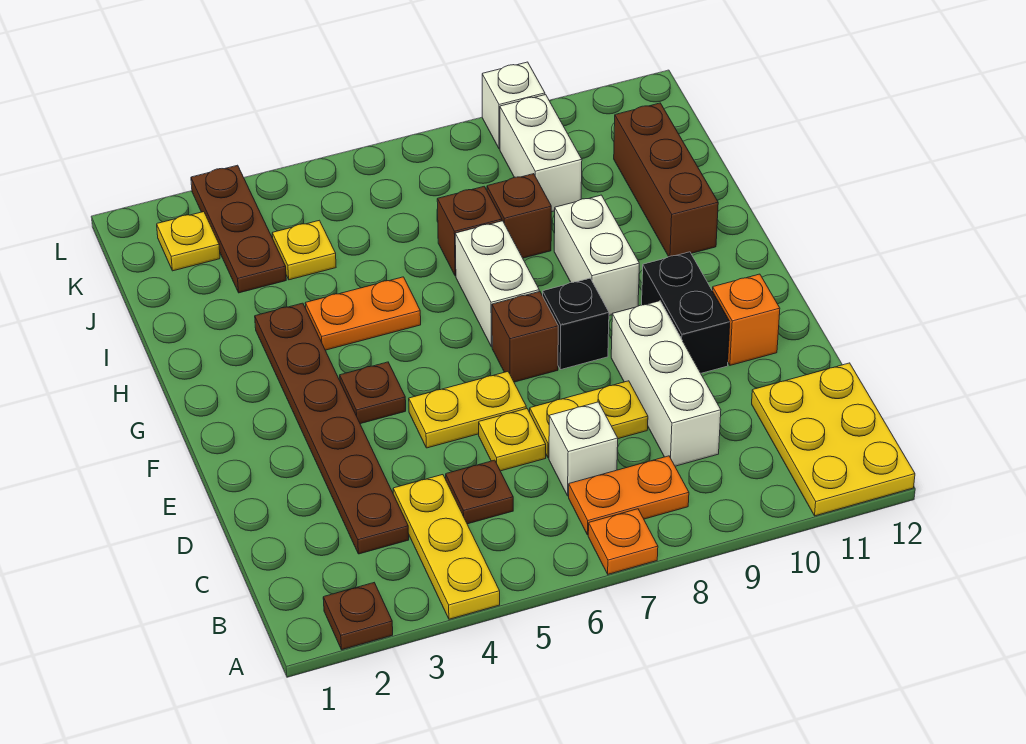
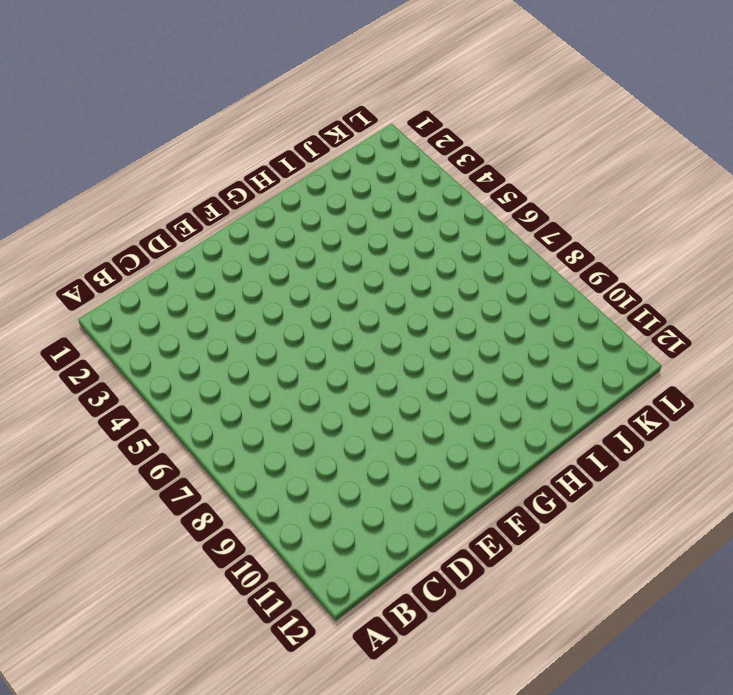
none -> brown plate A2 level 1
none -> yellow plate A4:C4 level 1
none -> orange plate A7 level 1

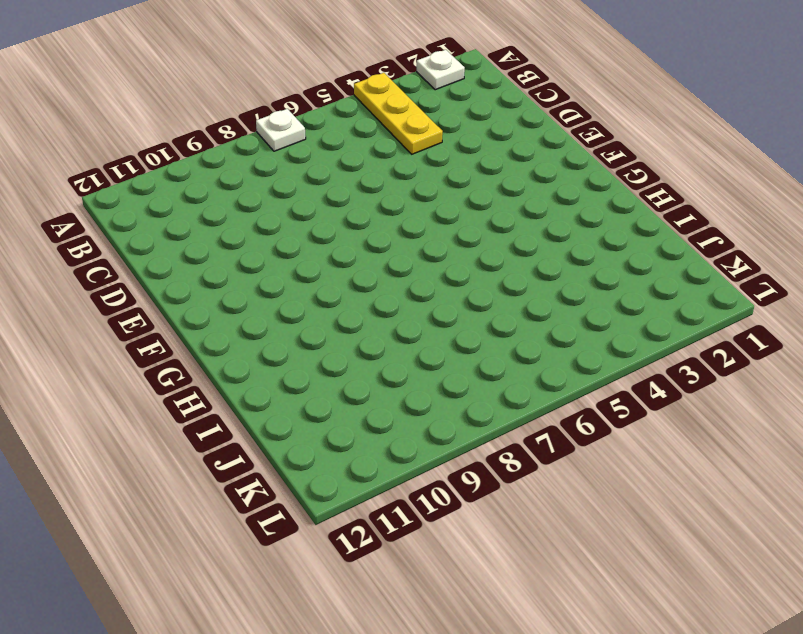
white plate A2 level 1 -> brown plate A2 level 1
white plate A7 level 1 -> orange plate A7 level 1
none -> yellow plate A11:C12 level 1
none -> orange plate B7:B8 level 1
none -> brown plate C3:H3 level 1

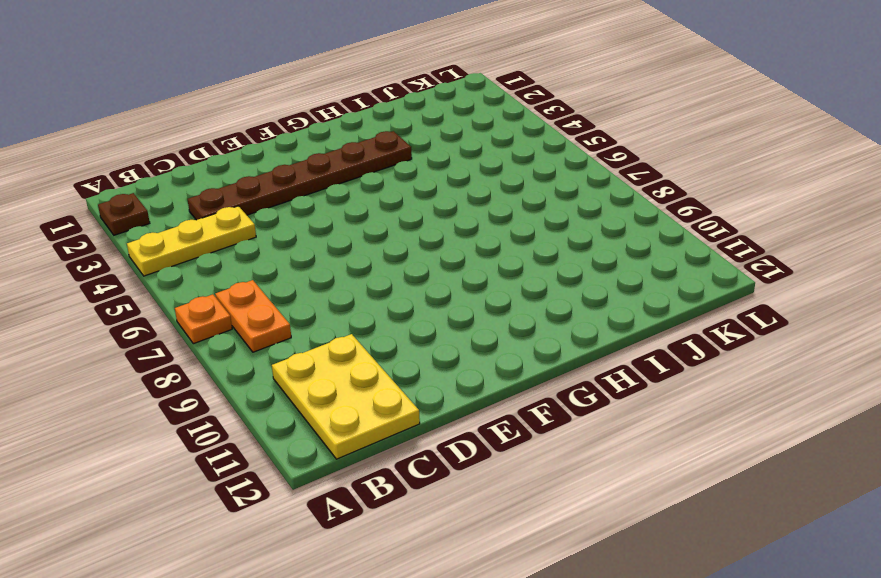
yellow plate B10:C12 level 1 -> yellow plate A11:C12 level 1
none -> brown plate C5 level 1
none -> white brick C7 level 1
none -> white brick C9:E9 level 1

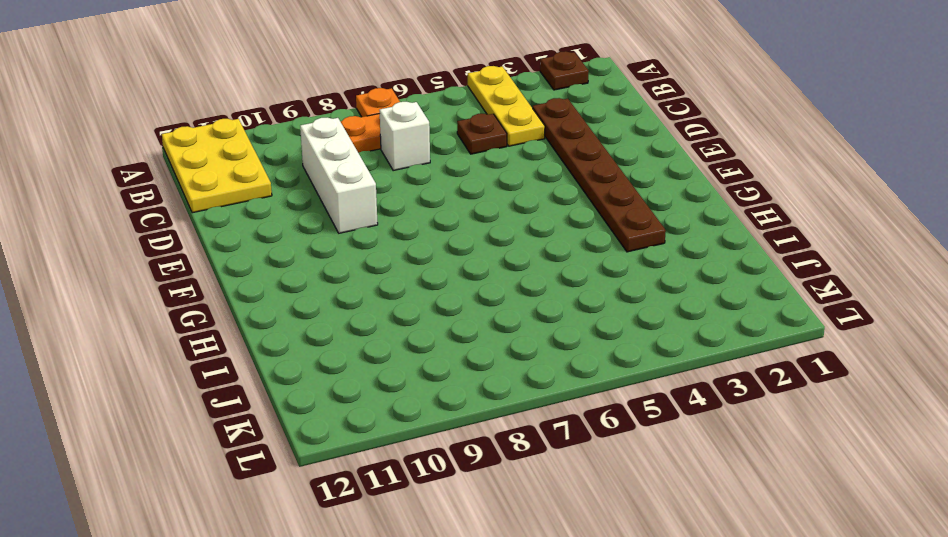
none -> yellow plate D6 level 1
none -> yellow plate D7:D8 level 1
none -> yellow plate E5:E6 level 1

